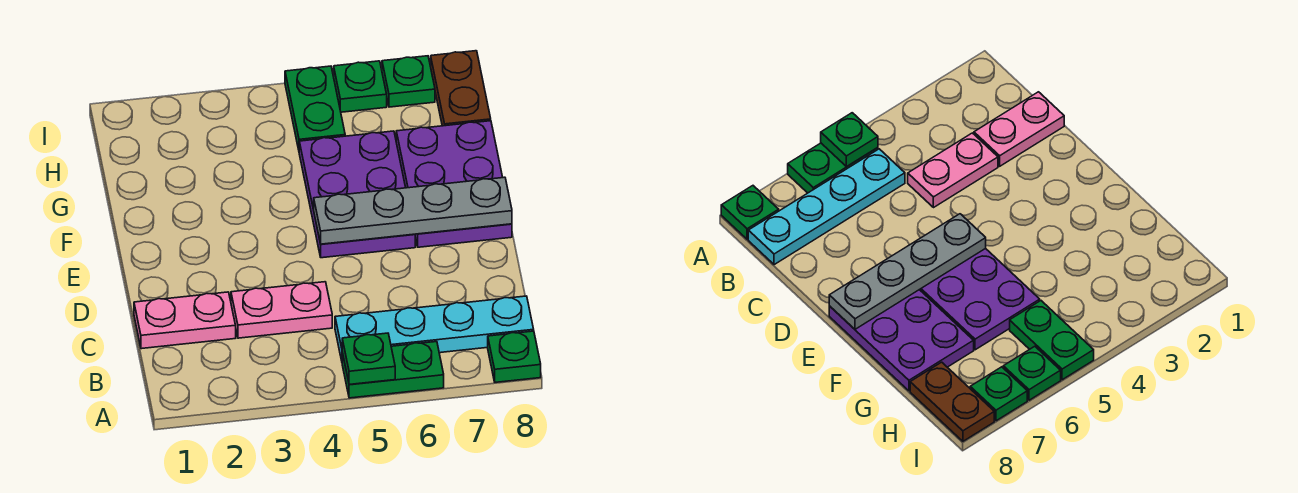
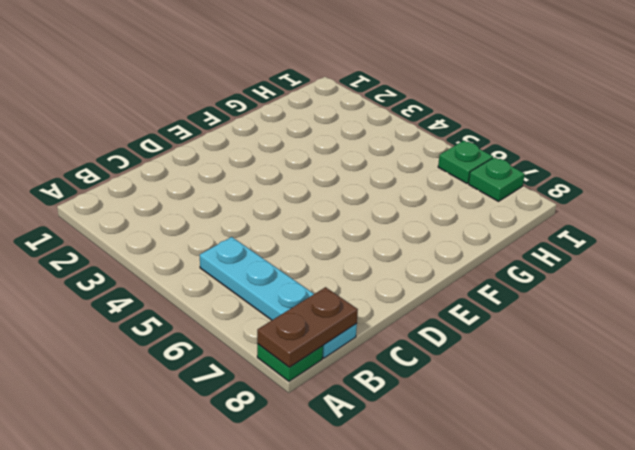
brown plate A8:B8 level 2 -> brown plate H8:I8 level 1
none -> green plate A5:A6 level 1
none -> pink plate C1:C2 level 1
none -> pink plate C3:C4 level 1

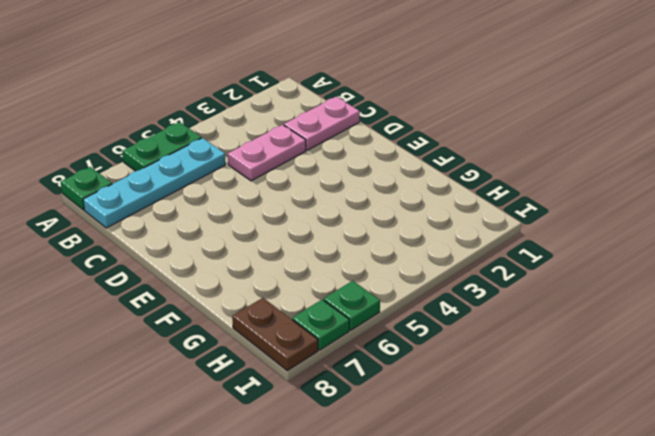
none -> purple plate E5:G6 level 1
none -> purple plate E7:G8 level 1
none -> green plate H5:I5 level 1

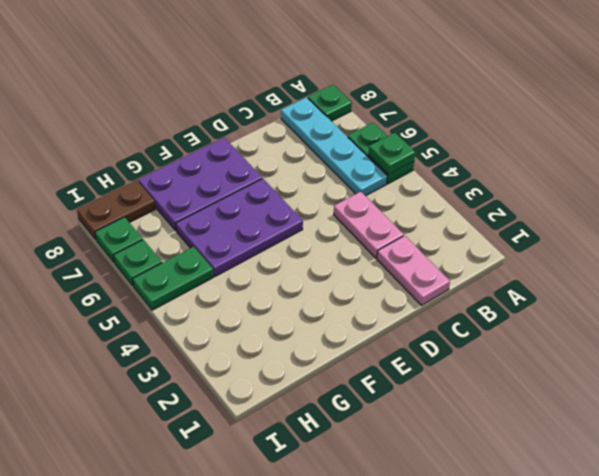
none -> grey plate E5:E8 level 2

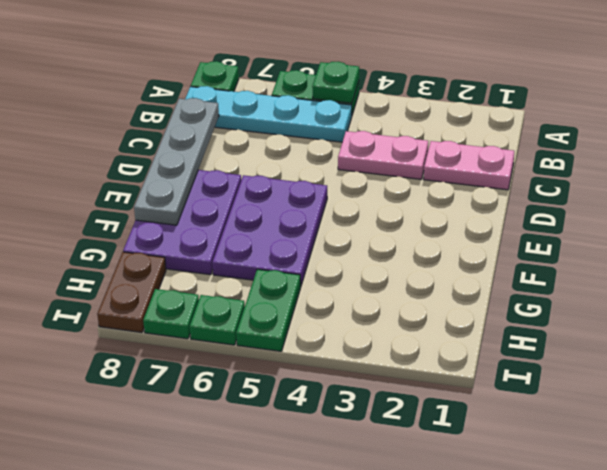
grey plate C8:F8 level 2 -> grey plate E5:E8 level 2

